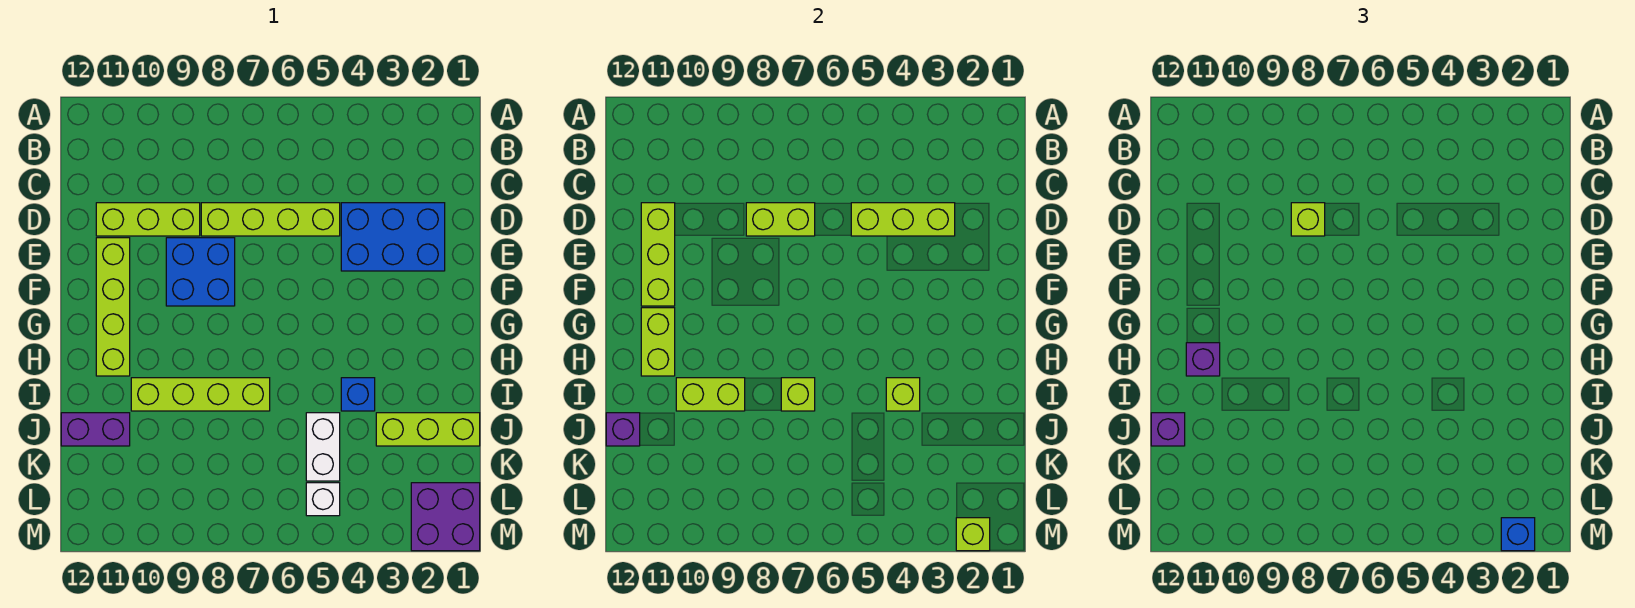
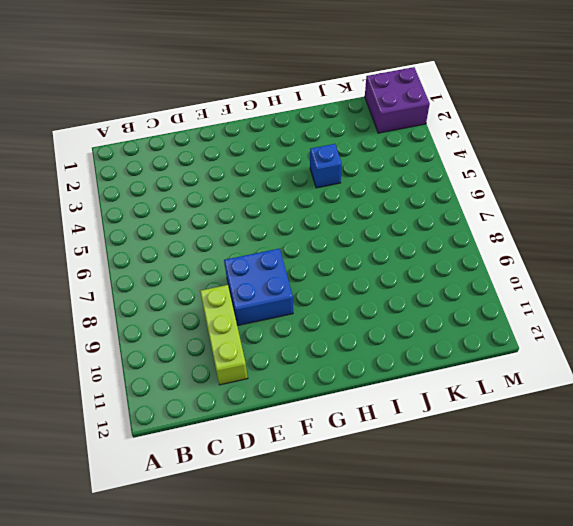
none -> blue brick D2:E4 level 1
none -> lime brick D5:D8 level 1
none -> lime brick E11:H11 level 1

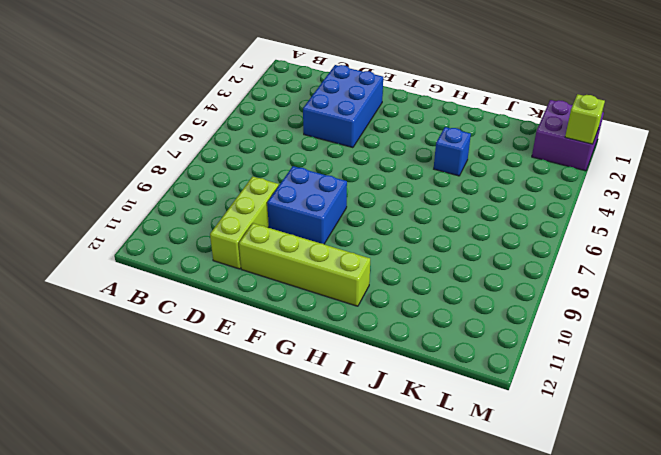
none -> lime brick D5:D8 level 1
none -> lime brick I7:I10 level 1
none -> lime brick J1:J3 level 1

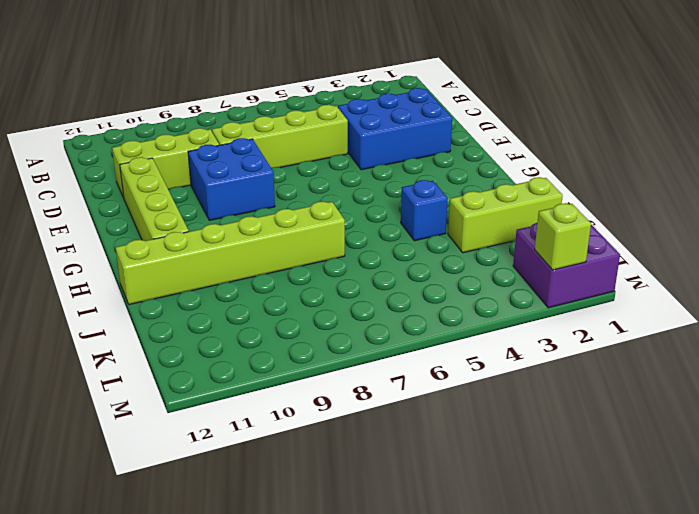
lime brick I7:I12 level 1 -> lime brick I7:I10 level 1
none -> white brick J5:K5 level 1
none -> purple brick J11:J12 level 1
none -> white brick L5 level 1

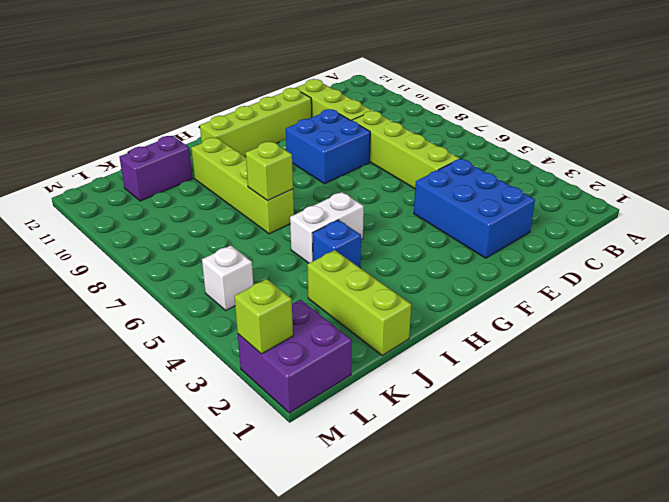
white brick H5:I5 level 1 -> white brick J5:K5 level 1
purple brick J11:K11 level 1 -> purple brick J11:J12 level 1
none -> lime brick D3:D5 level 2
none -> lime brick D7:D8 level 2
none -> lime brick D11:F11 level 2

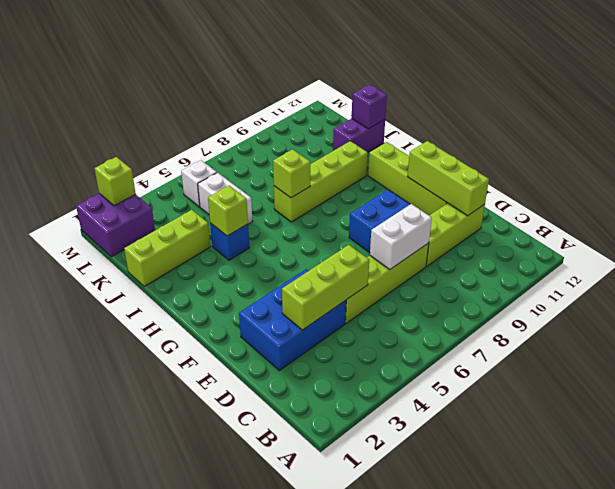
white brick D7:D8 level 2 -> lime brick D7:D8 level 2
none -> lime brick G11:H11 level 2
none -> lime brick I9:I10 level 2
none -> lime brick D8 level 3

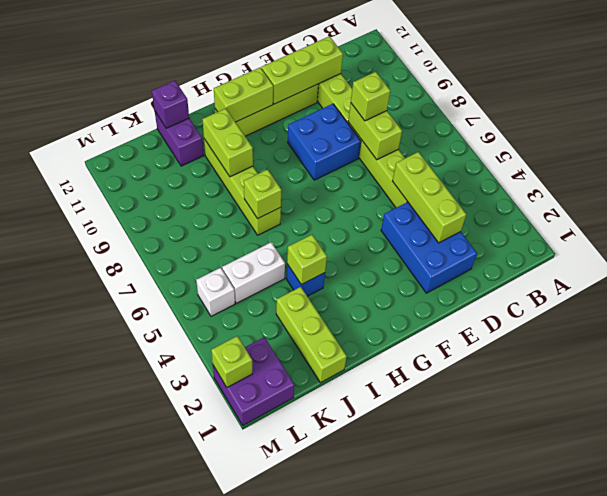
none -> purple brick H11 level 3
none -> purple brick J12 level 3
none -> blue brick M2 level 3

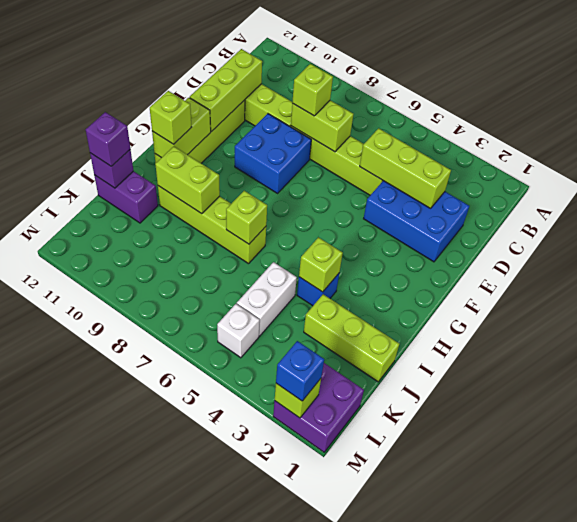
lime brick H11 level 3 -> purple brick H11 level 3

